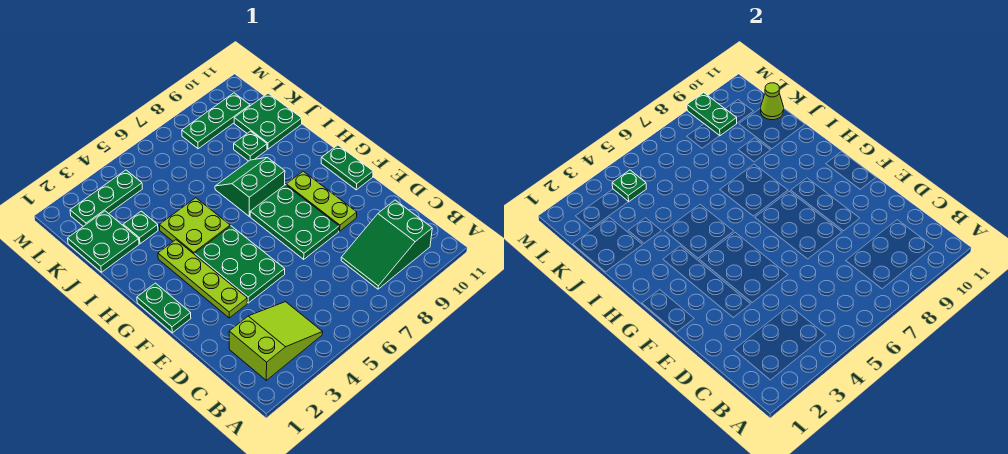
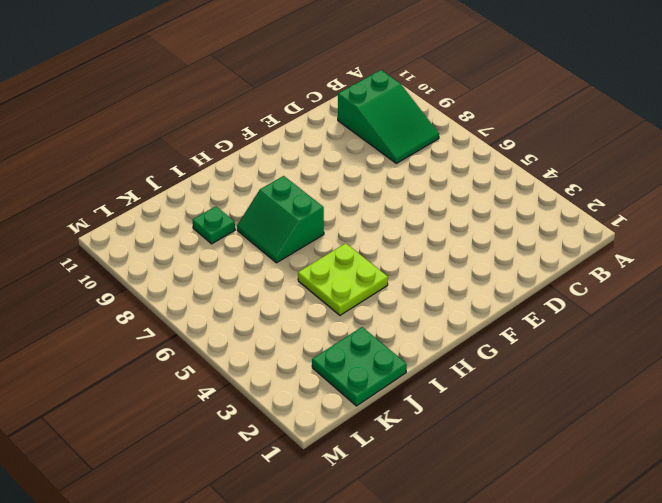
none -> lime slope B2:C4 level 1 top 2
none -> lime plate E3:H3 level 1
none -> green plate E4:G5 level 1

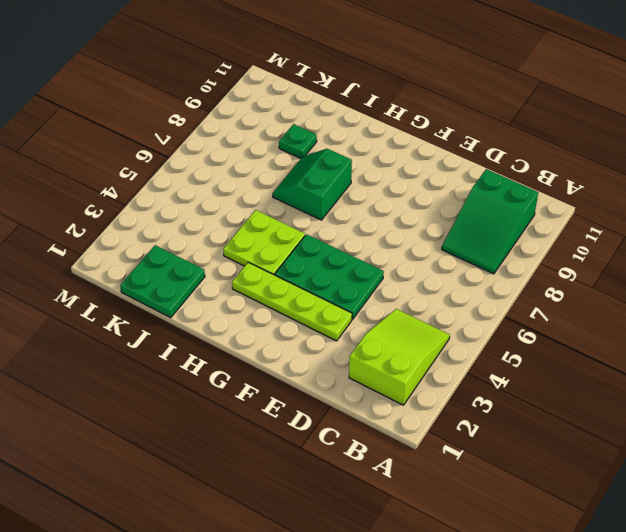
none -> green plate E7:G8 level 1
none -> lime plate E9:G9 level 1
none -> green plate F1:G1 level 1

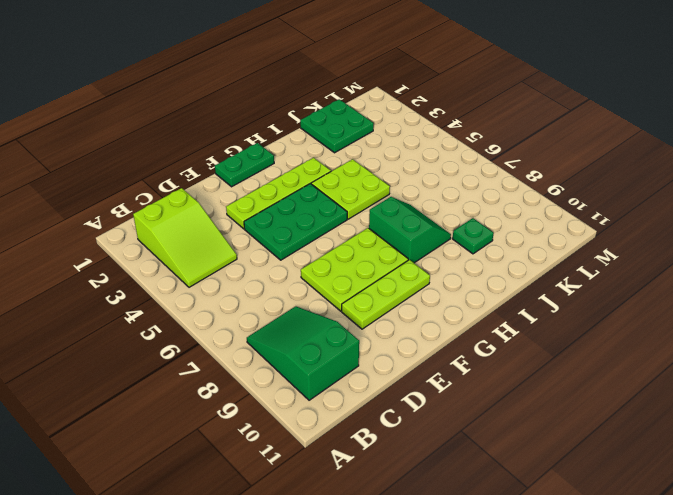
lime plate E7:G8 level 1 -> green plate E7:G8 level 1
none -> green plate F11:G11 level 1
none -> green plate J3 level 1
none -> green plate J10:K11 level 1

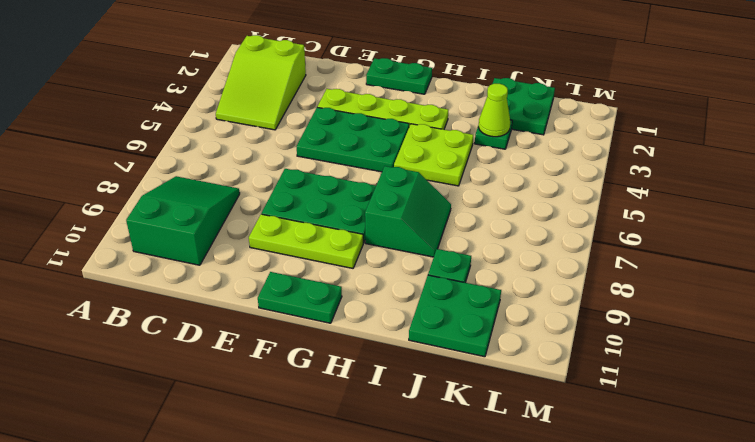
lime cone J3 level 2 -> lime cone K11 level 2
none -> green plate L2:L4 level 1
none -> green plate L8:L10 level 1
none -> green plate L4 level 2

